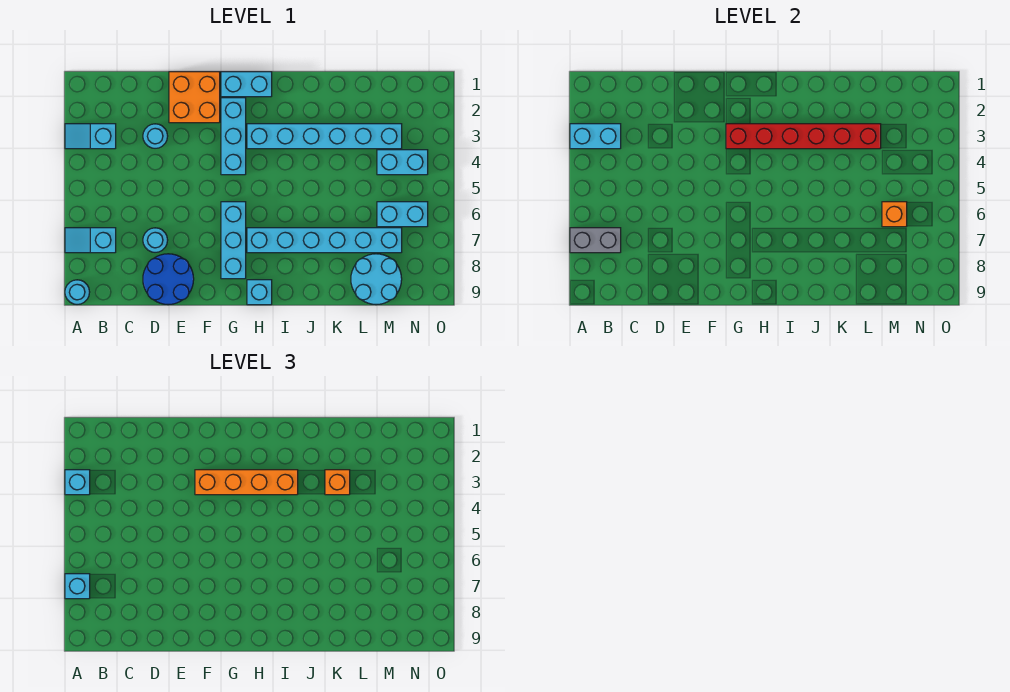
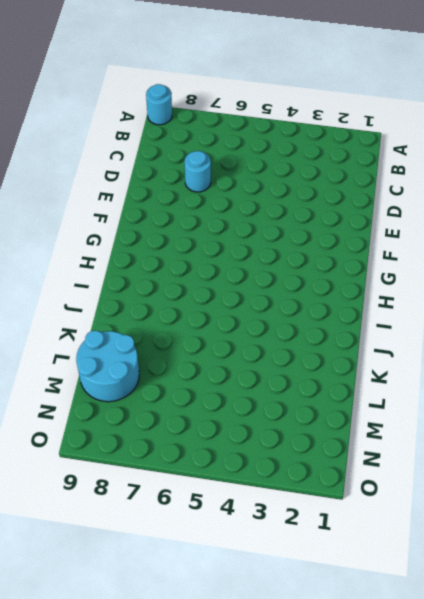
none -> cyan slope A3:B3 level 1 top B
none -> cyan slope A7:B7 level 1 top B
none -> cyan round brick D3 level 1

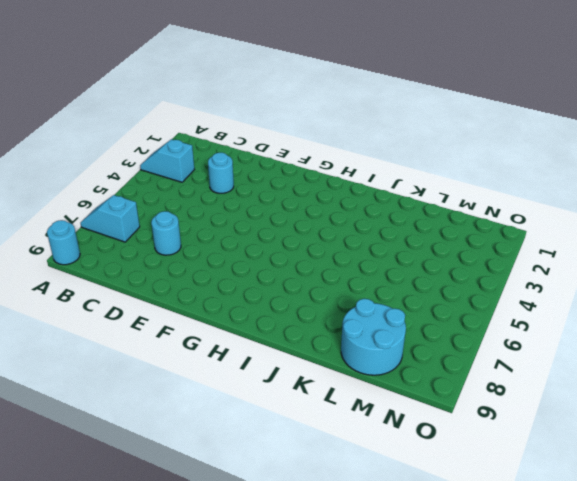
none -> blue round brick D8:E9 level 1
none -> orange brick E1:F2 level 1
none -> cyan brick G1:H1 level 1

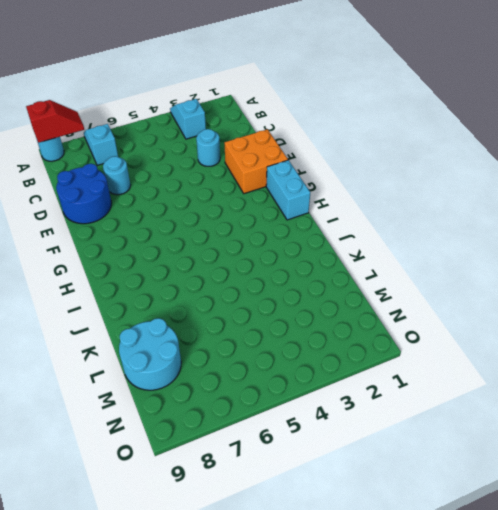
red slope A8:A9 level 2 top 9 -> none
none -> cyan brick G2:G4 level 1
none -> cyan brick G6:G8 level 1
none -> cyan brick H3:M3 level 1

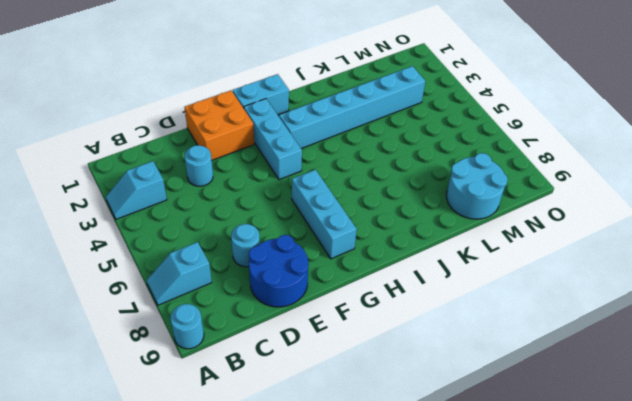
none -> cyan brick H7:M7 level 1
none -> cyan brick H9 level 1
none -> cyan brick M4:N4 level 1

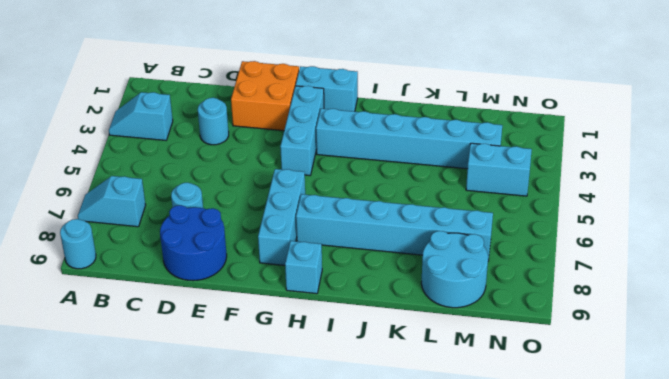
none -> cyan brick M6:N6 level 1
none -> cyan brick A3:B3 level 2
none -> grey brick A7:B7 level 2

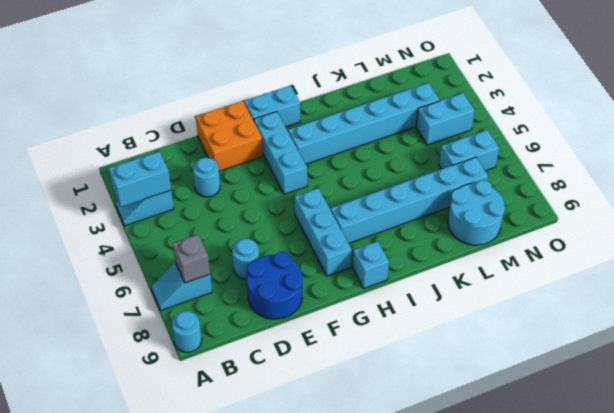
grey brick B7 level 2 -> grey brick A7:B7 level 2
none -> red brick G3:L3 level 2
none -> orange brick M6 level 2
none -> cyan brick A3 level 3

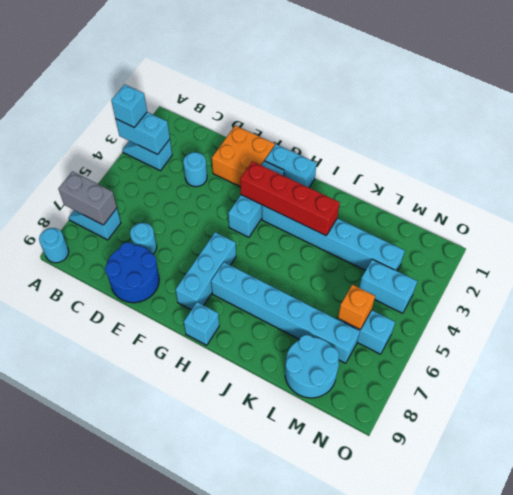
red brick G3:J3 level 2 -> red brick G3:L3 level 2
none -> cyan brick A7 level 3
none -> orange brick F3:I3 level 3
none -> orange brick K3 level 3

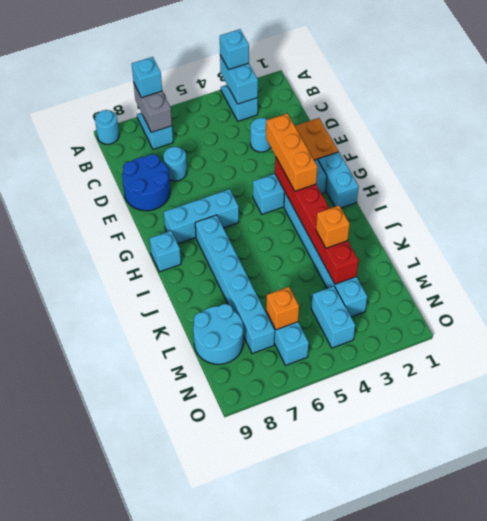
orange brick F3:H3 level 3 -> orange brick F3:I3 level 3

